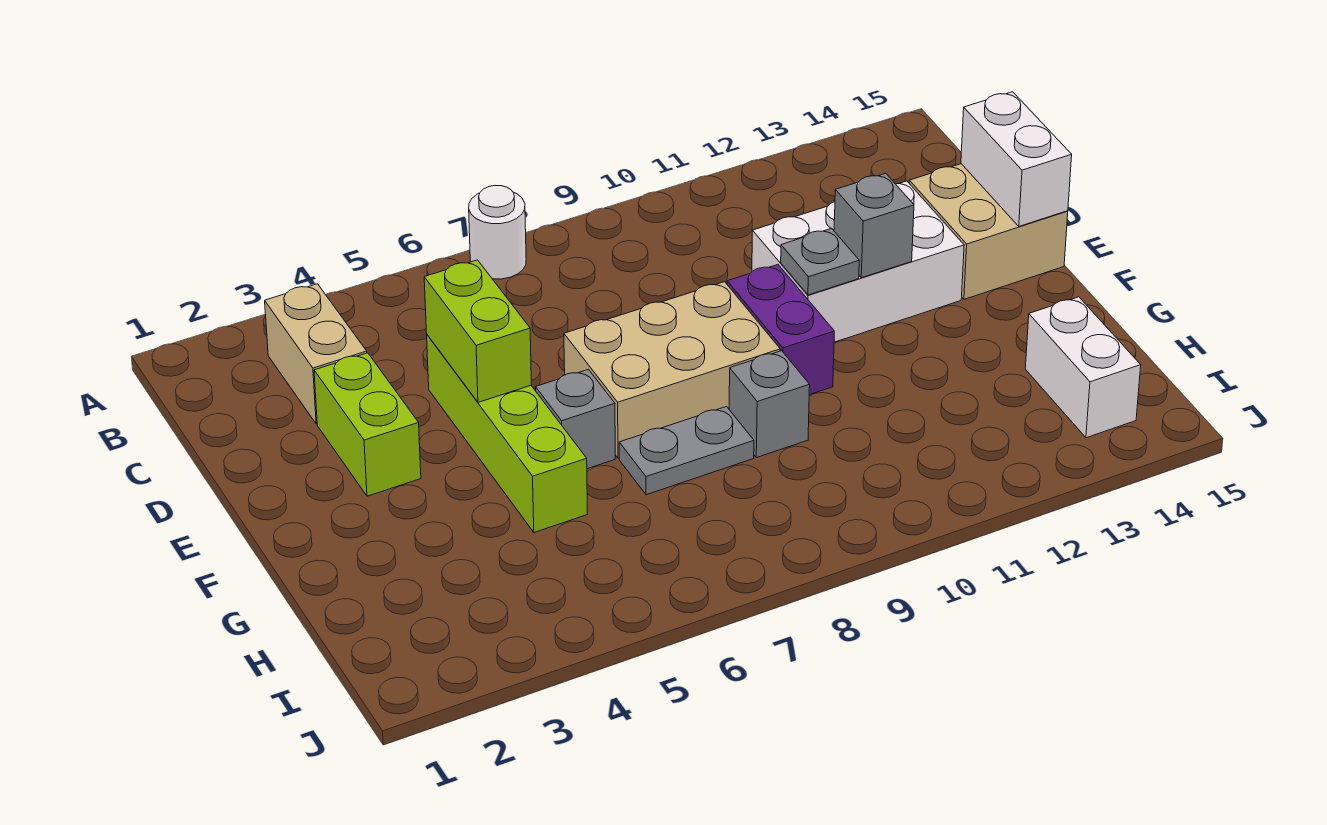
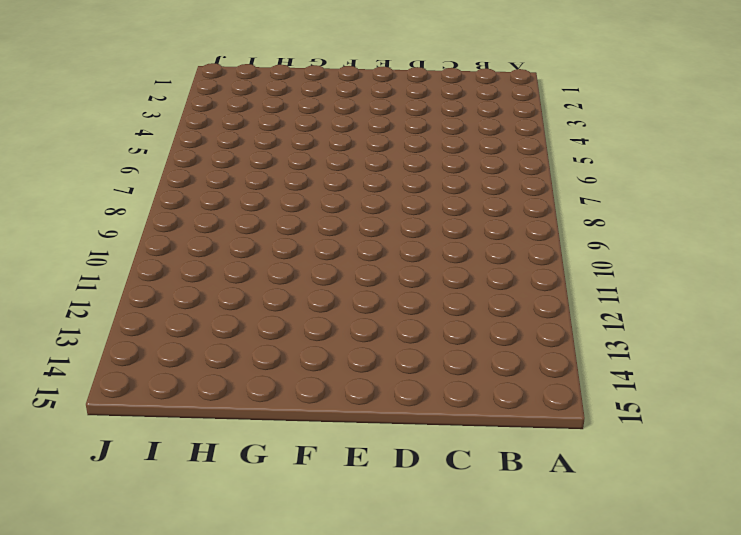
none -> white round brick A7 level 1
none -> tan brick B3:C3 level 1
none -> lime brick D3:E3 level 1

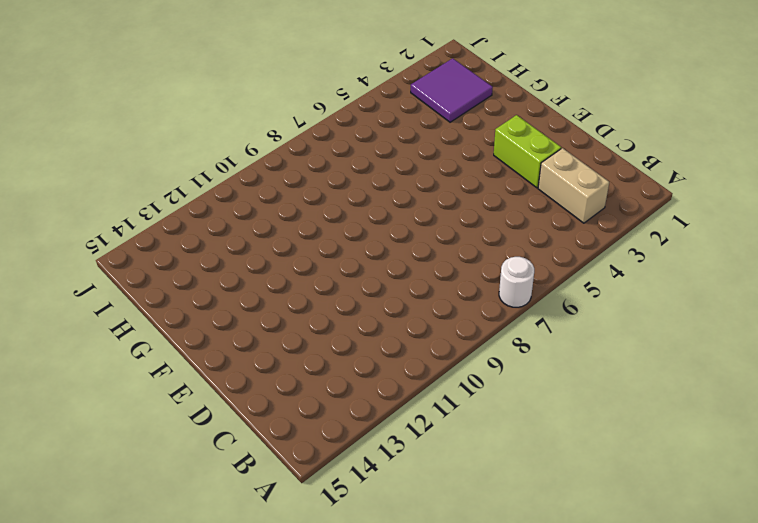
purple tile H2:I3 level 1 -> none
none -> lime brick D5:G5 level 1
none -> white brick D11:E13 level 1
none -> tan brick D14:E15 level 1

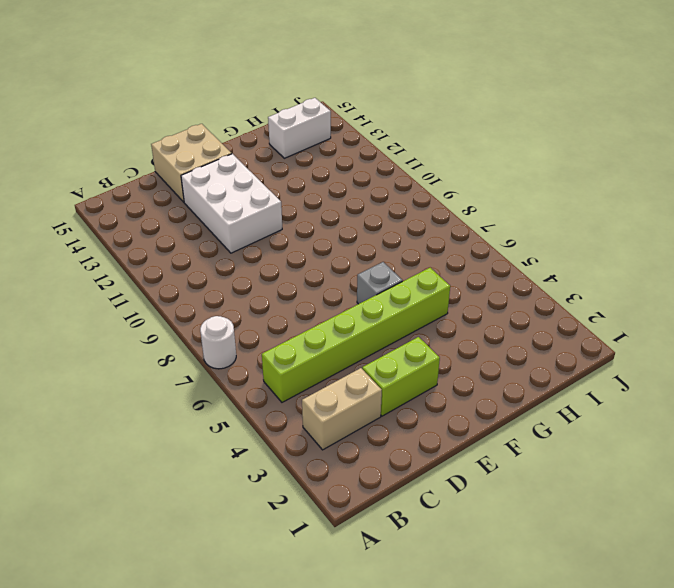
lime brick B5:G5 level 1 -> lime brick D5:G5 level 1
none -> tan brick E7:F9 level 1
none -> purple brick E10:F10 level 1
none -> grey plate G7:G8 level 1

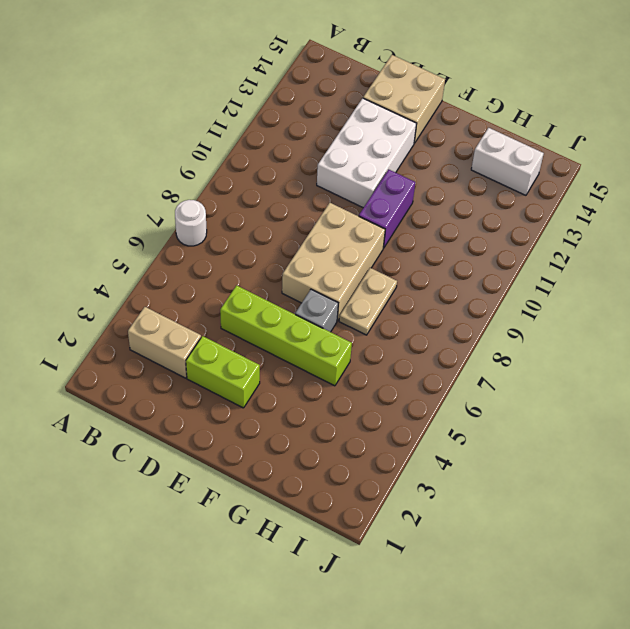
purple brick F10:F11 level 1 -> purple brick E10:F10 level 1
tan plate G7:G8 level 1 -> grey plate G7:G8 level 1
none -> grey brick G9 level 1
none -> lime brick D5:E5 level 2
none -> white brick D15:E15 level 2

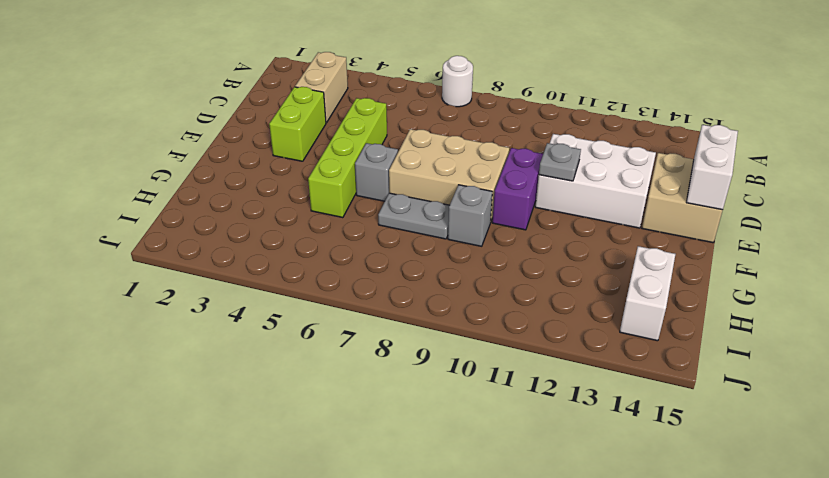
none -> lime brick D5:E5 level 2
none -> grey brick E12 level 2

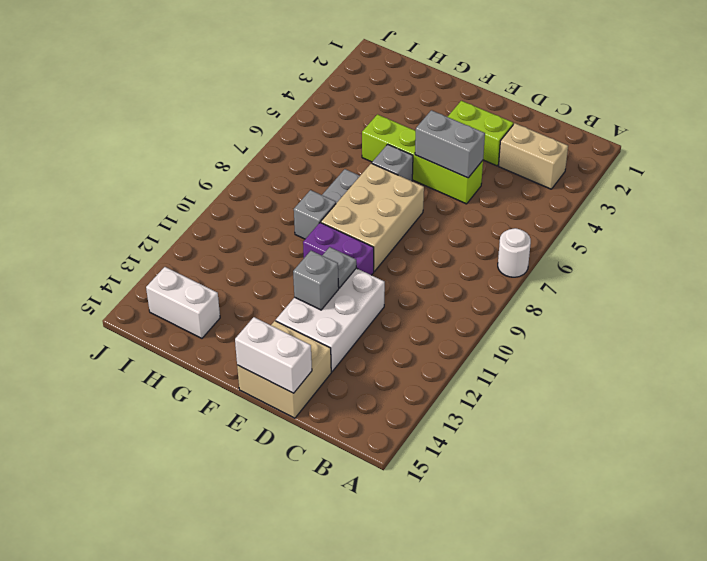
grey brick D5:E5 level 2 -> lime brick D5:E5 level 2

